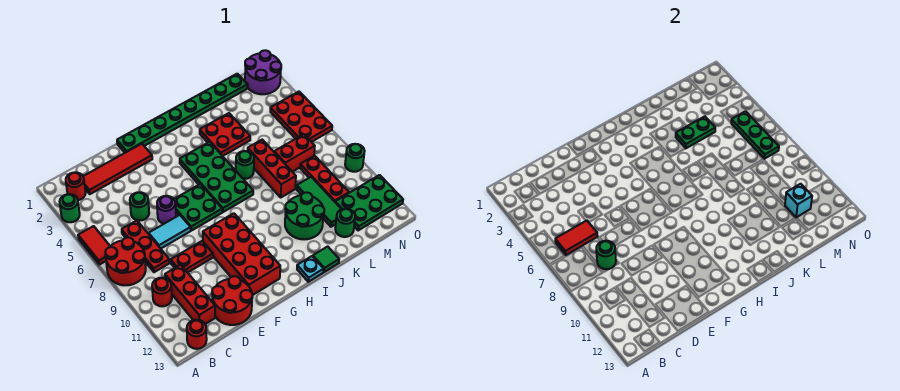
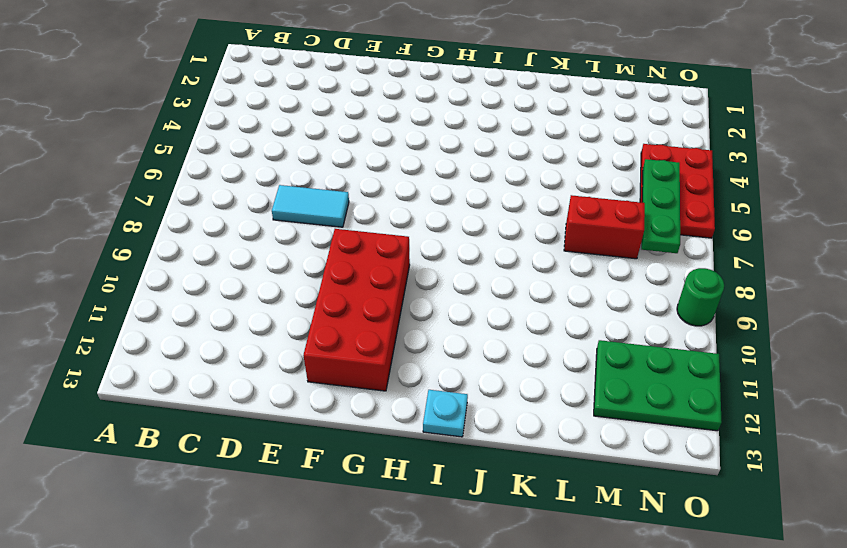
none -> green round brick A3 level 1
none -> red tile A5:A6 level 1
none -> red round brick A7:B8 level 1
none -> red round brick B2 level 1

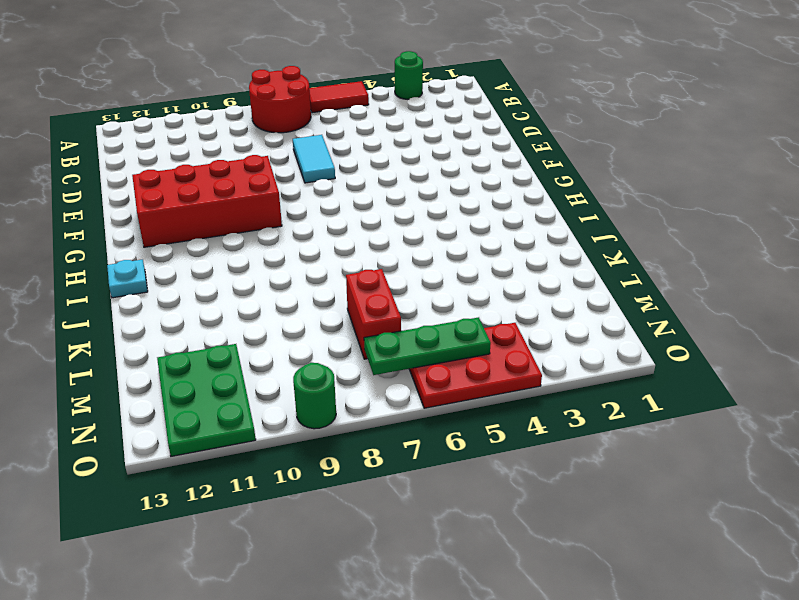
none -> red round brick B2 level 1
none -> red round brick B10 level 1
none -> red round brick B13 level 1
none -> red tile C2:F2 level 1

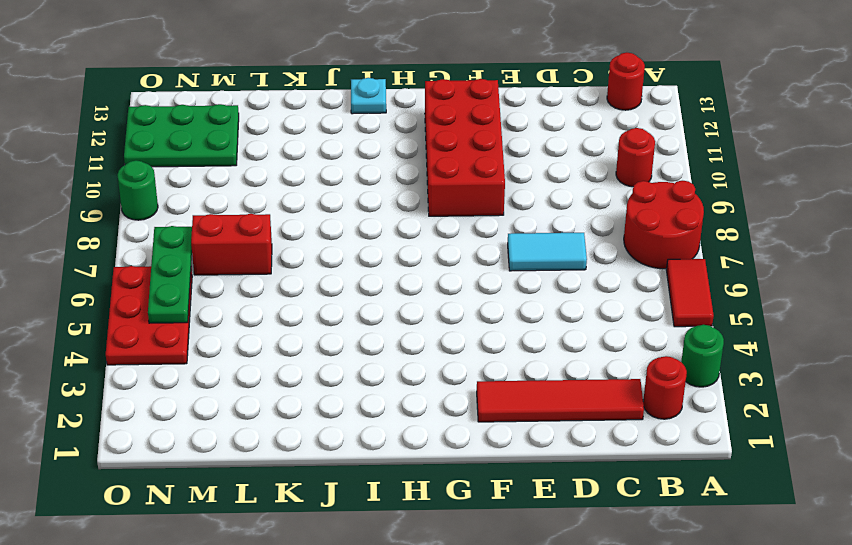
none -> red plate C6:C8 level 1
none -> red brick C10:C12 level 1
none -> green round brick D5 level 1
none -> red plate D9:E9 level 1

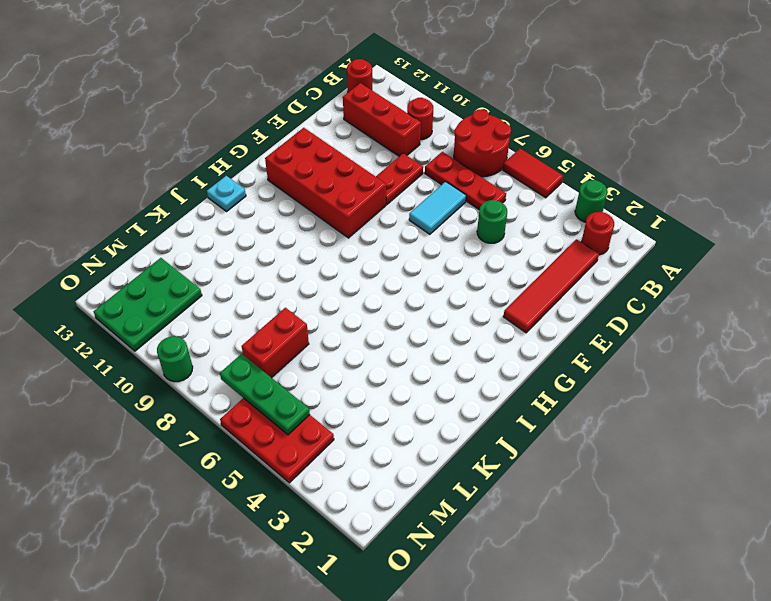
none -> red round brick D12:E13 level 1
none -> purple round brick E6 level 1
none -> green plate F1:M1 level 1
none -> green plate F6:G7 level 1

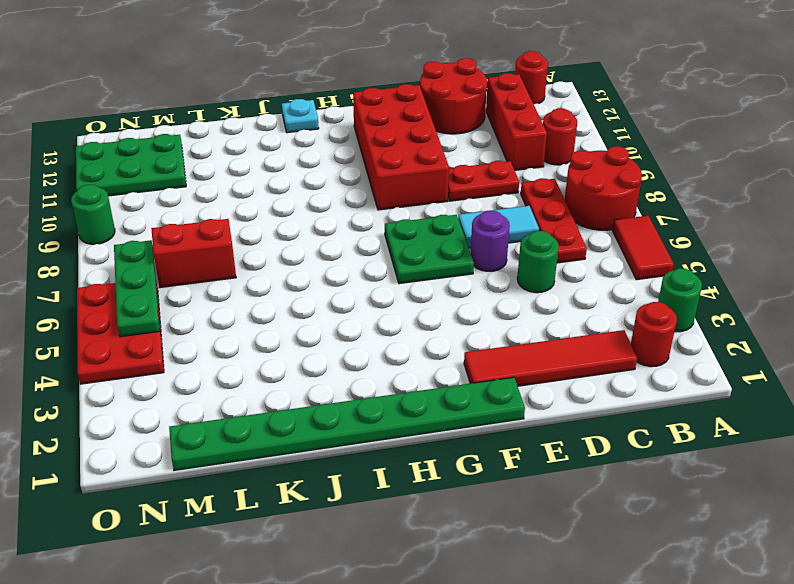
none -> green plate H4:I7 level 1
none -> red plate J3:K4 level 1
none -> green round brick J6 level 1
none -> green round brick J10:K11 level 1

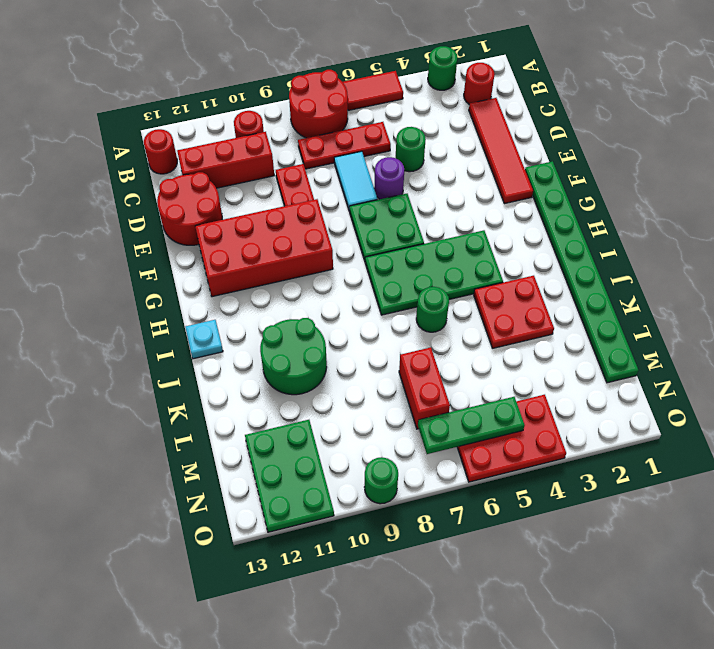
none -> green tile J13 level 1
none -> red brick K6:K8 level 1
none -> green tile L9:L11 level 1
none -> green round brick L12 level 1

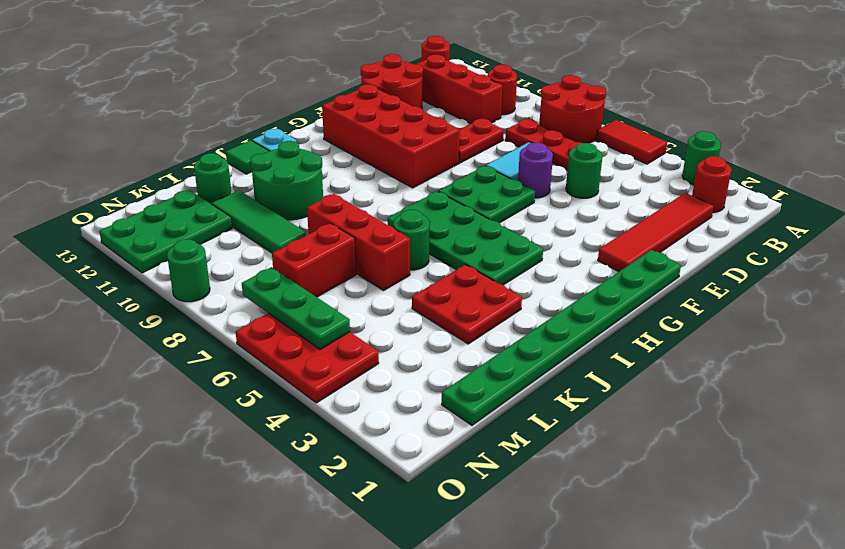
none -> red plate M8:M10 level 1
none -> purple round brick N1:O2 level 1
none -> red tile B6:C6 level 2
none -> green round brick C8 level 2

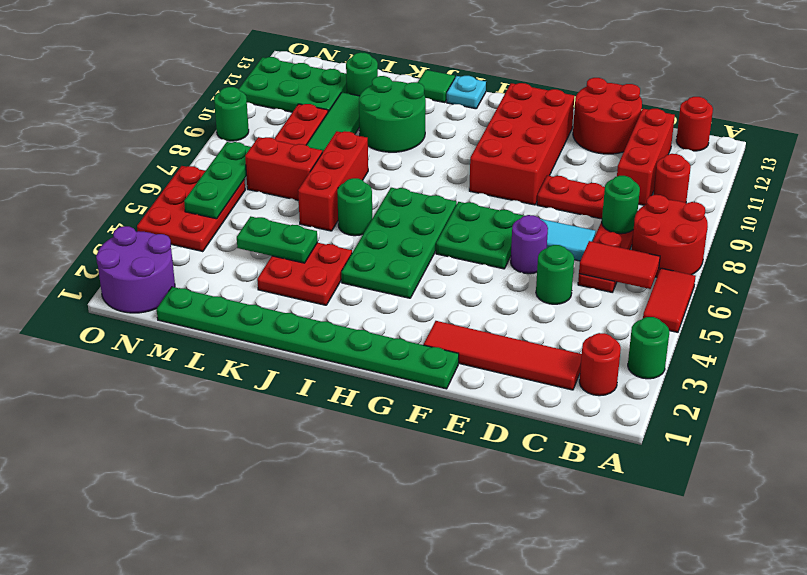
none -> cyan brick M11 level 2

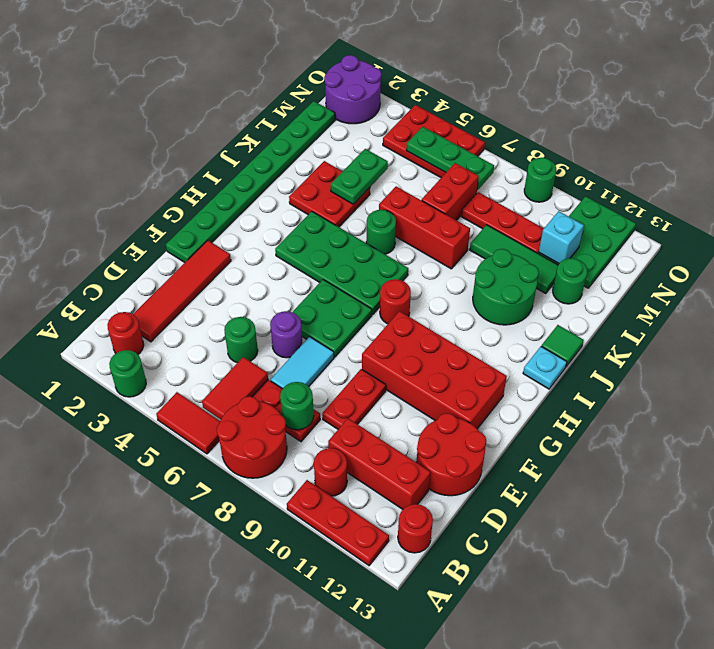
red plate A10:A12 level 1 -> none
red round brick H8 level 1 -> none

